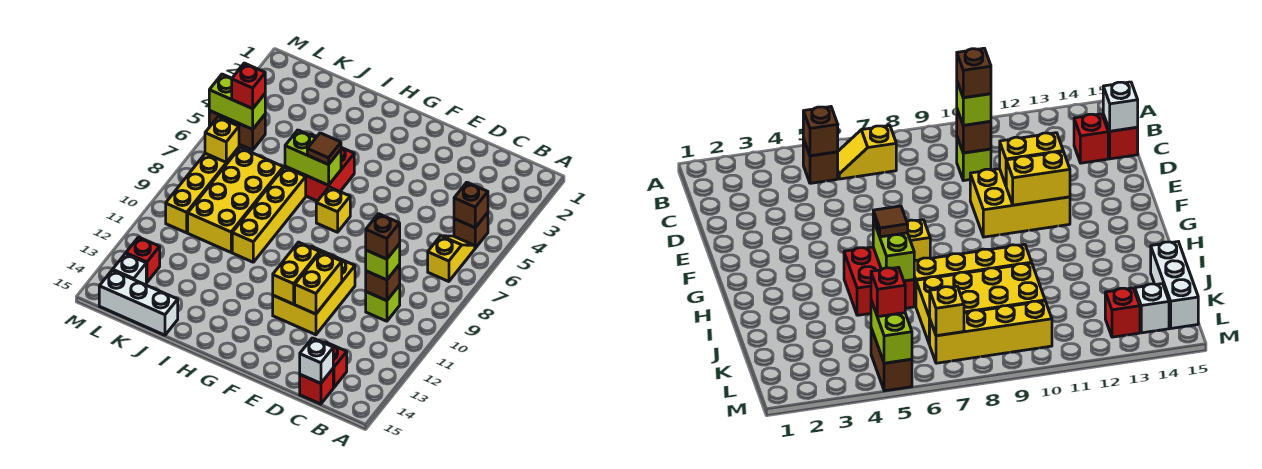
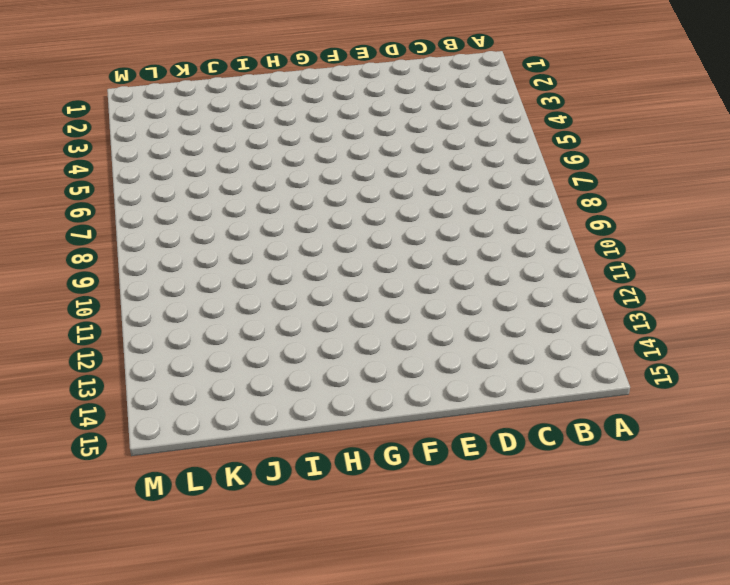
none -> brown brick B5 level 1
none -> yellow slope B6:B7 level 1 top 7
none -> lime brick C10 level 1

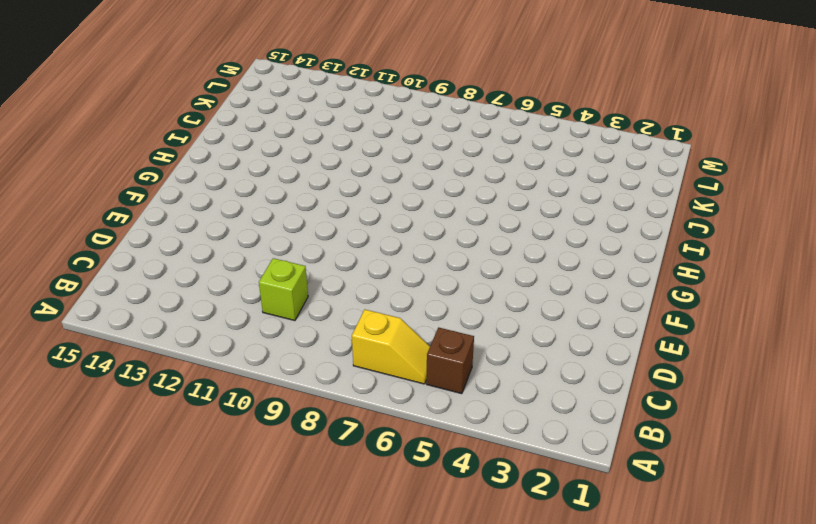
none -> red brick C14 level 1
none -> red brick C15 level 1
none -> yellow brick E10:F12 level 1

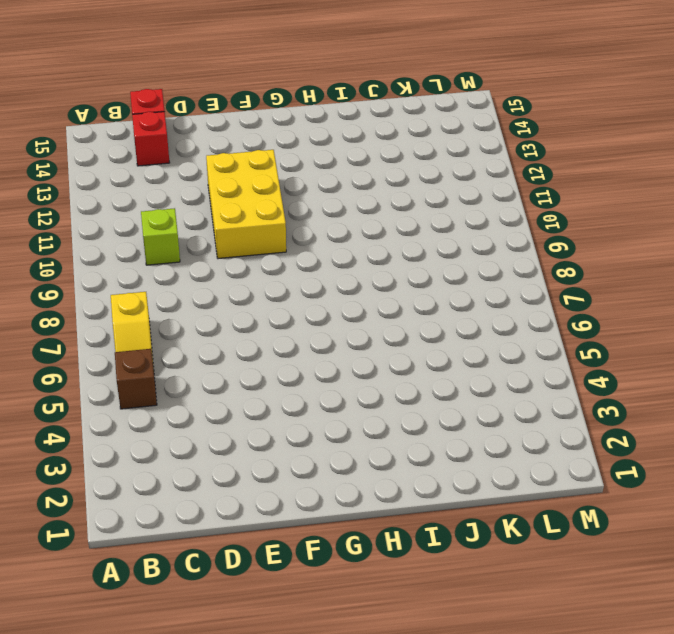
none -> yellow brick G7 level 1
none -> red brick H5:I6 level 1
none -> yellow brick I7:I10 level 1

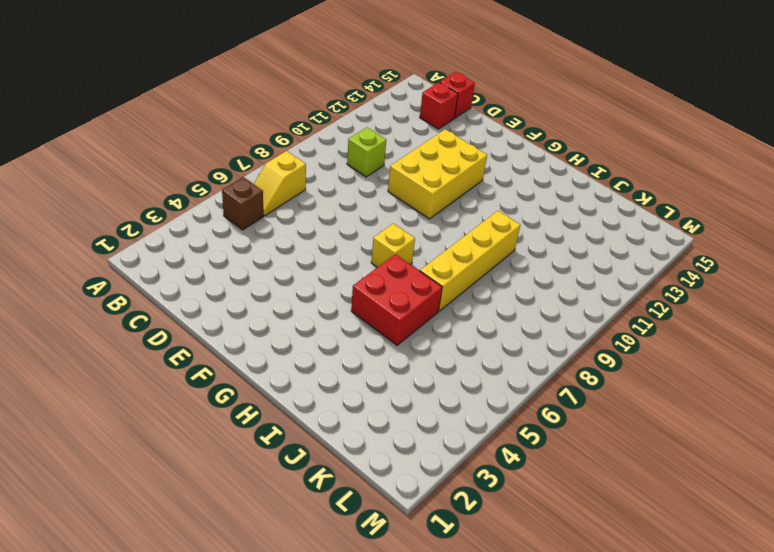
none -> yellow brick J7:K10 level 1
none -> white brick J15:L15 level 1
none -> brown brick L5:M5 level 1

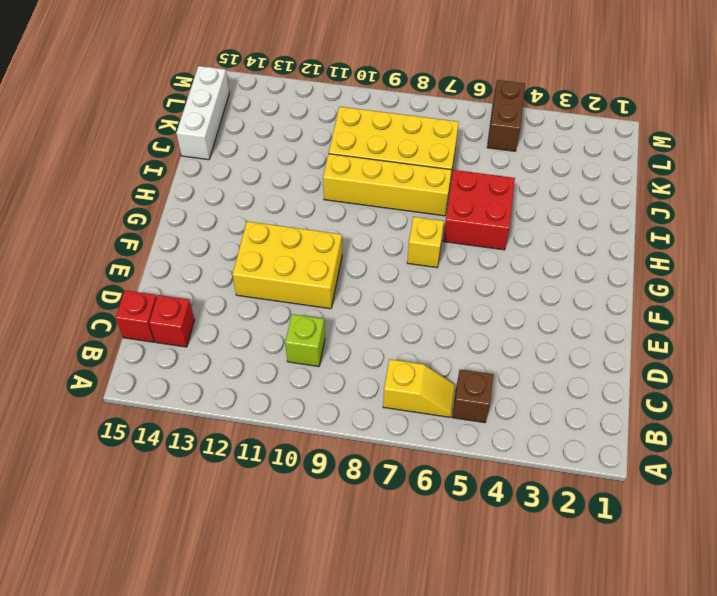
none -> yellow brick L7:L10 level 1
none -> red brick L13 level 1
none -> white brick L14 level 1

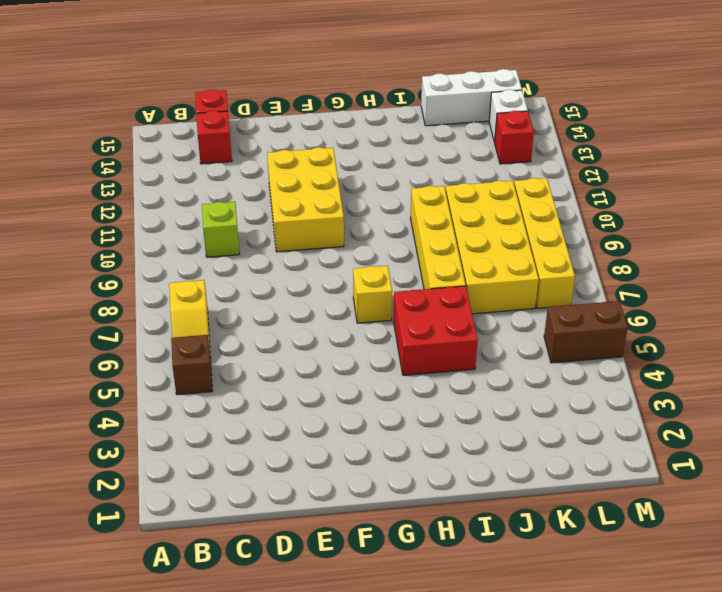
none -> brown brick B5 level 2
none -> brown brick C10 level 2
none -> white brick C15 level 2

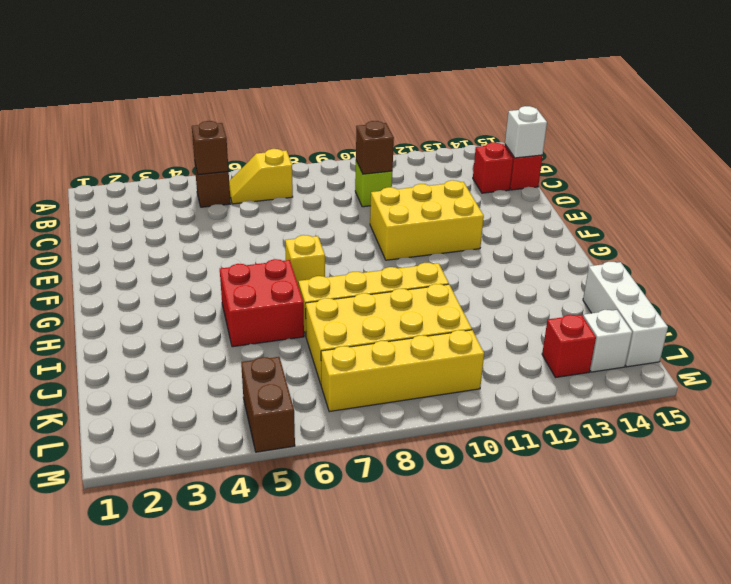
none -> yellow brick E11:E12 level 2
none -> yellow brick F11:F12 level 2
none -> lime brick H6:I6 level 2

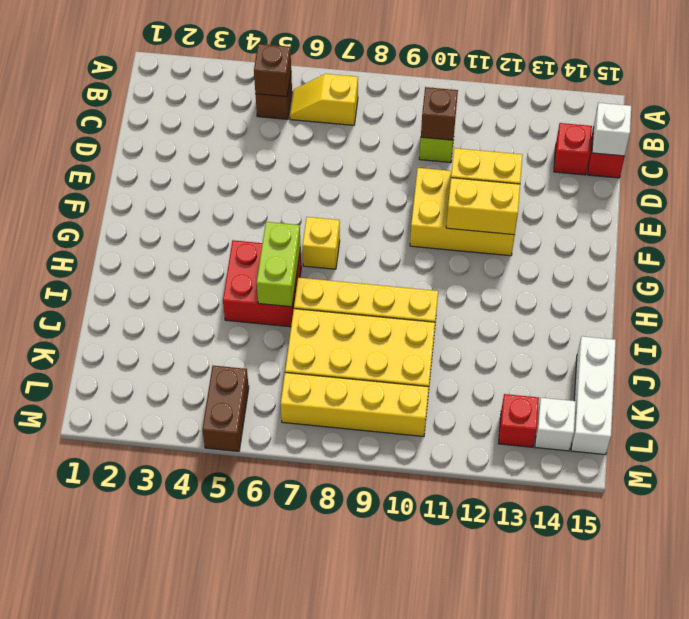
none -> lime brick L5:M5 level 2
none -> yellow brick L7 level 2
none -> lime brick C10 level 3

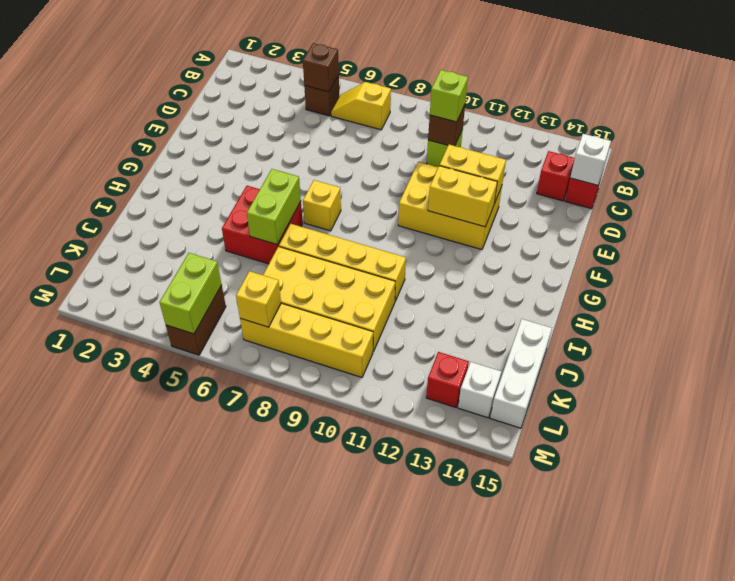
none -> brown tile H6 level 3
none -> red brick L5 level 3
none -> brown brick C10 level 4

